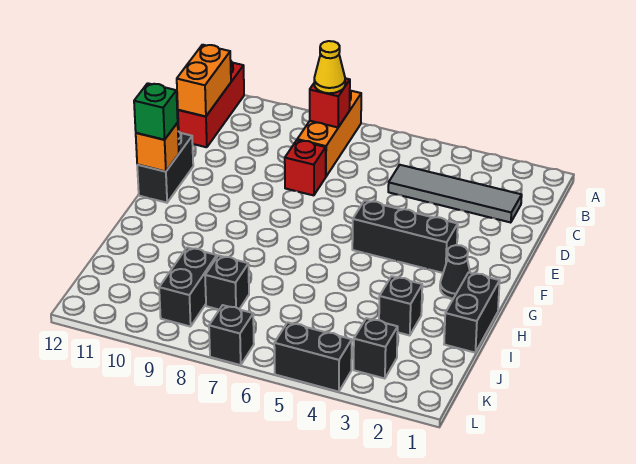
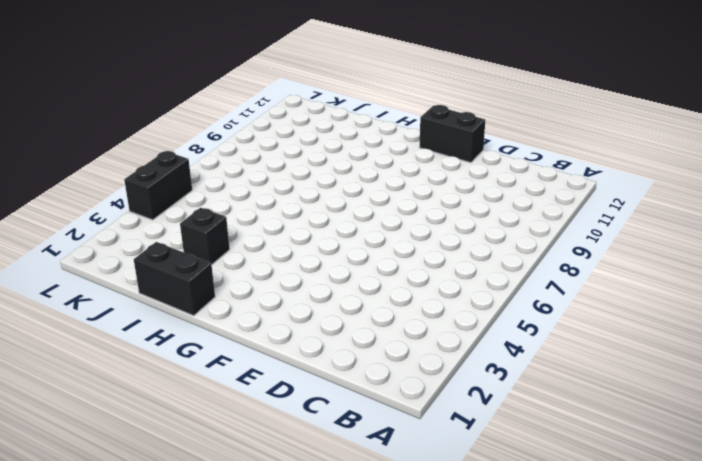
none -> orange brick A8:C8 level 1
none -> red brick A12:C12 level 1
none -> grey tile C2:C5 level 1

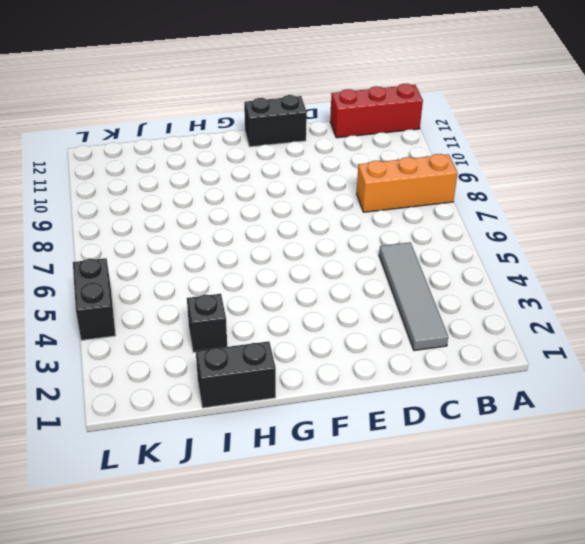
none -> red brick D8 level 1
none -> black brick F3:F5 level 1
none -> black cone G2 level 1

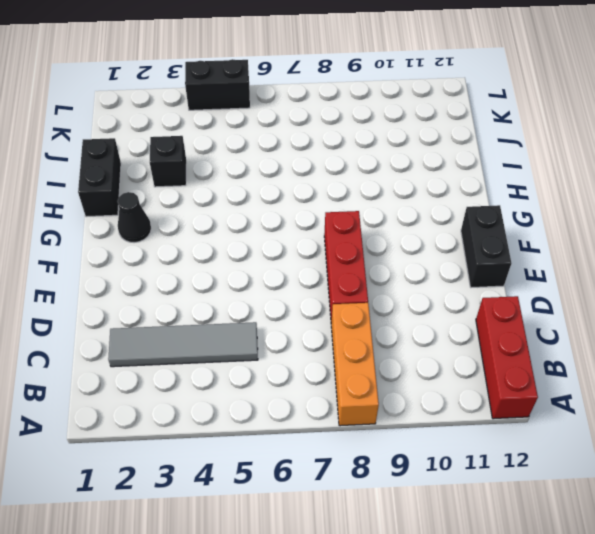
red brick D8:F8 level 1 -> red brick D8 level 1
none -> black brick F3:F5 level 1
none -> black brick J8 level 1
none -> black brick J9:K9 level 1

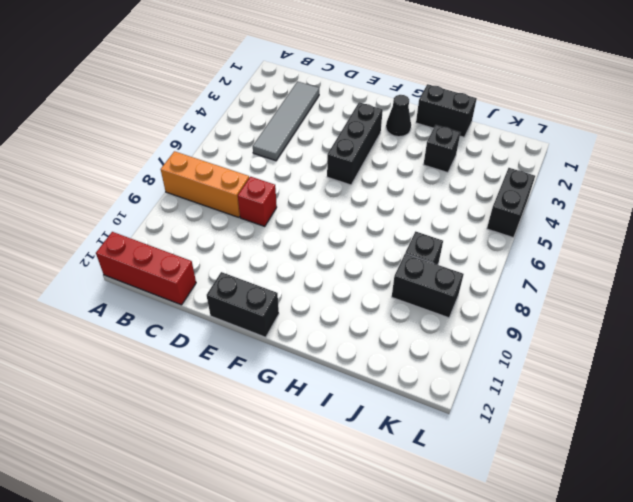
none -> black brick K3 level 1
none -> black brick L7 level 1
none -> red brick B8 level 2

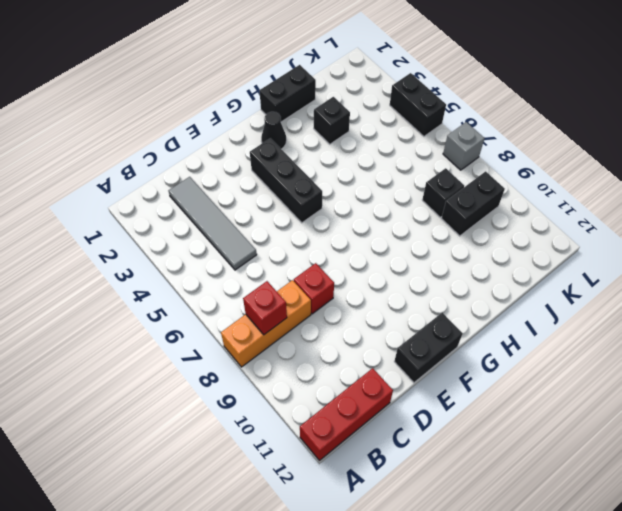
grey brick L7 level 1 -> black brick L7 level 1
none -> black brick K3 level 1
none -> orange brick B12:C12 level 2
none -> orange brick F12 level 2

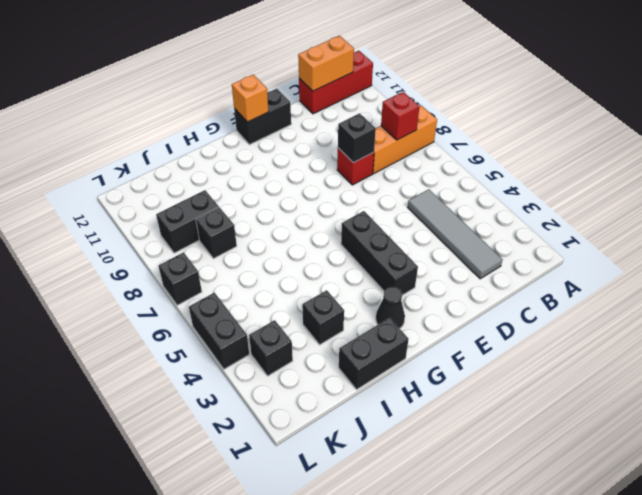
black brick D8 level 2 -> none
none -> yellow cone B8 level 3
none -> green brick F12 level 3

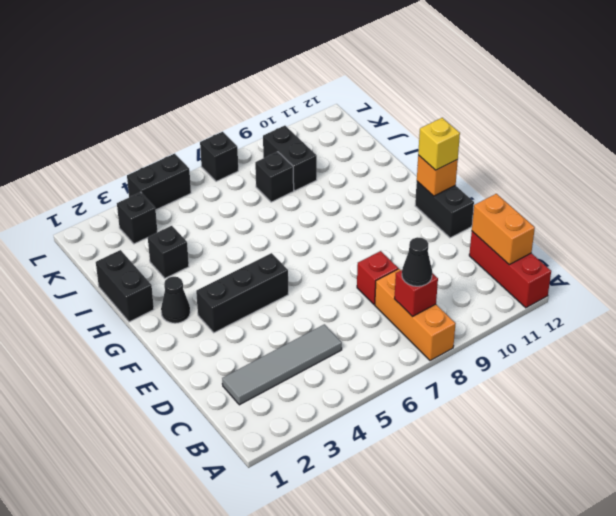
black cone B8 level 3 -> yellow cone B8 level 3
yellow brick F12 level 3 -> green brick F12 level 3

